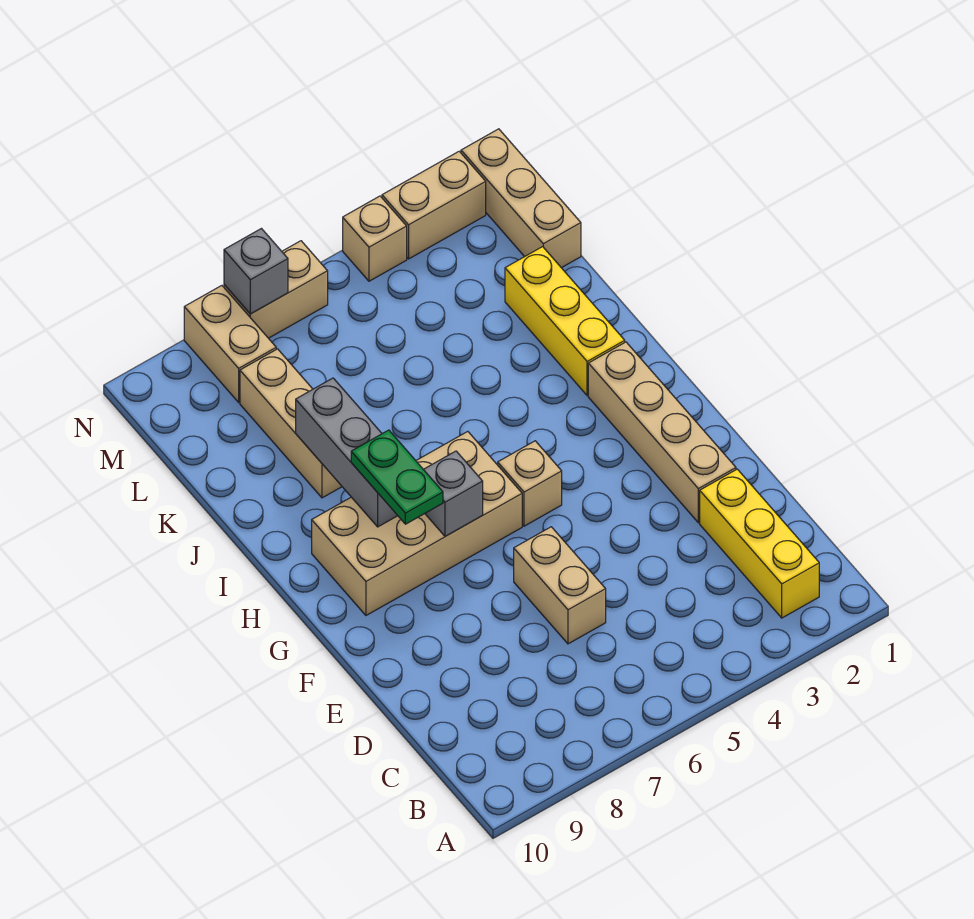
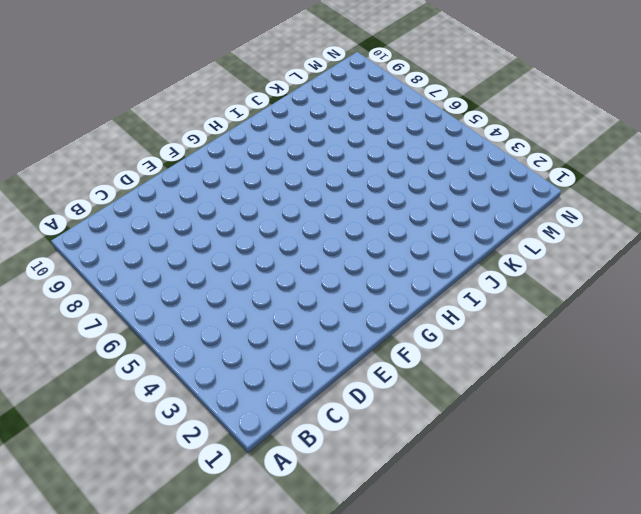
none -> yellow brick B2:D2 level 1
none -> tan brick D6:E6 level 1
none -> tan brick E2:H2 level 1

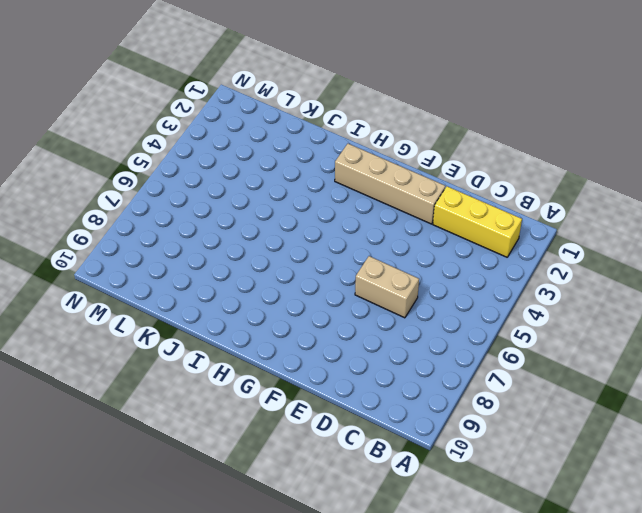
none -> tan brick G5 level 1
none -> tan brick G6:H9 level 1
none -> yellow brick I2:K2 level 1

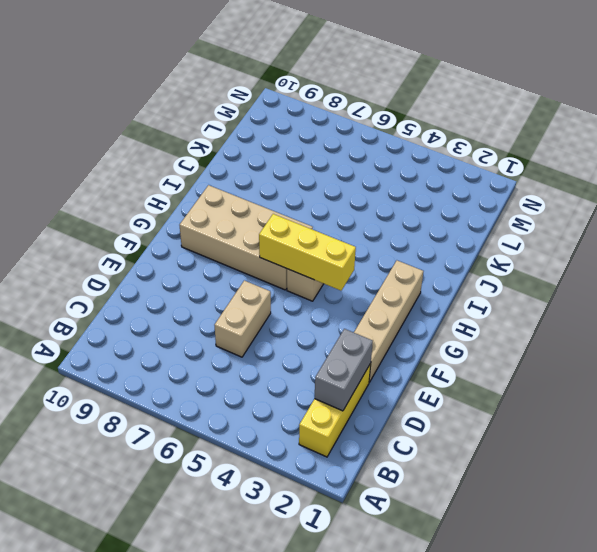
grey brick C2:D2 level 2 -> none
yellow brick G4:G6 level 2 -> yellow brick I2:K2 level 1
none -> tan brick J8:L8 level 1
none -> tan brick L1:N1 level 1
none -> tan brick M8:N8 level 1

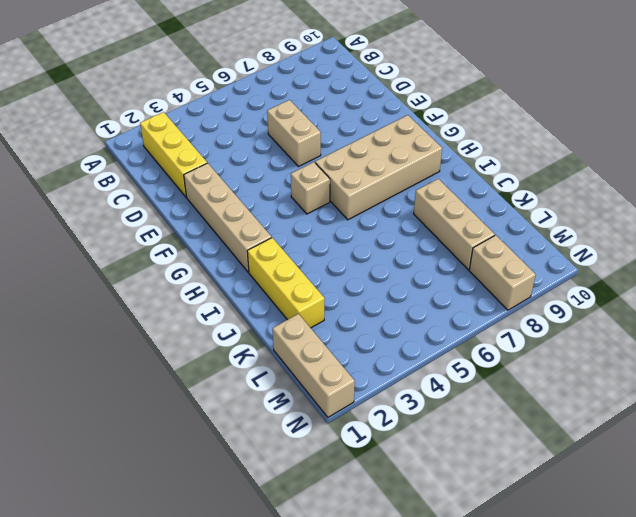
none -> tan brick N2:N3 level 1
none -> tan brick N4 level 1
none -> tan brick N6:N7 level 1

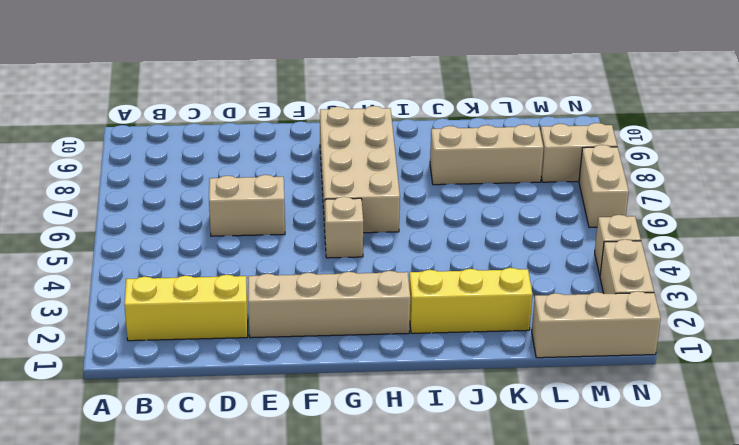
none -> grey brick G7 level 2
none -> grey brick H8:J8 level 2
none -> grey brick N7 level 2

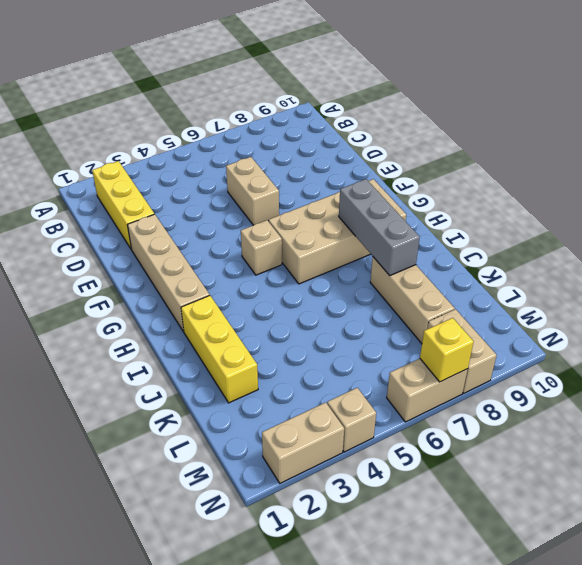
yellow brick N7 level 2 -> grey brick N7 level 2
none -> tan brick L1:N1 level 1
none -> grey brick G7 level 2
none -> green plate G8:H8 level 3

